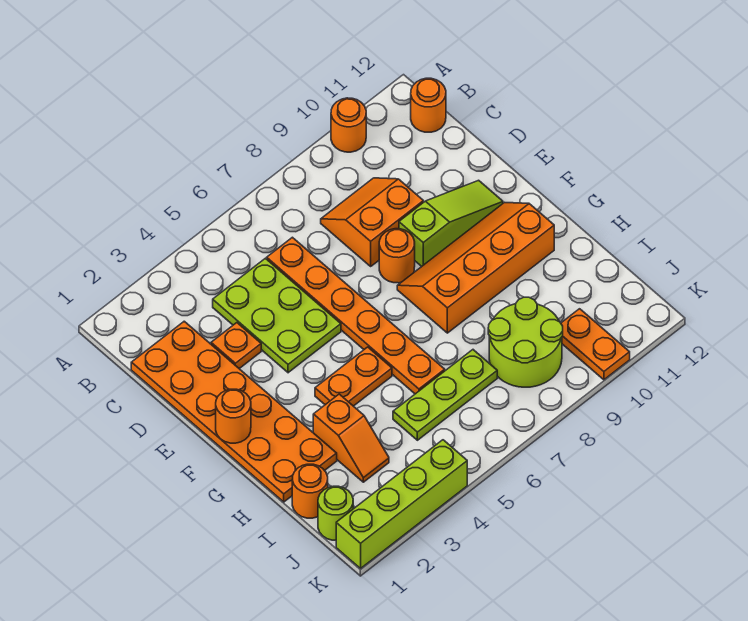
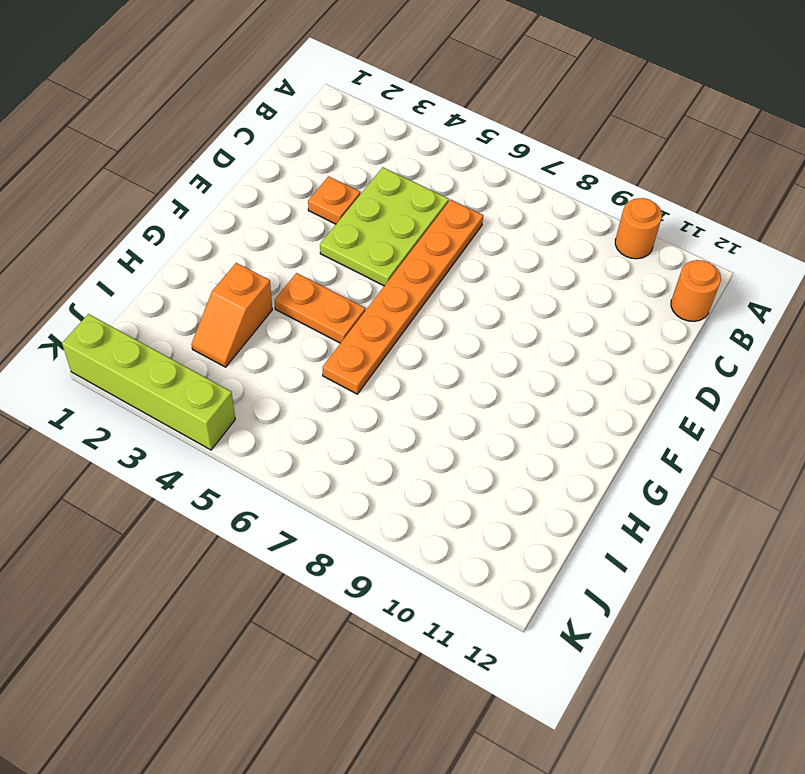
none -> orange plate C1:H2 level 1
none -> orange slope C8:D9 level 1 top D
none -> orange round brick E8 level 1

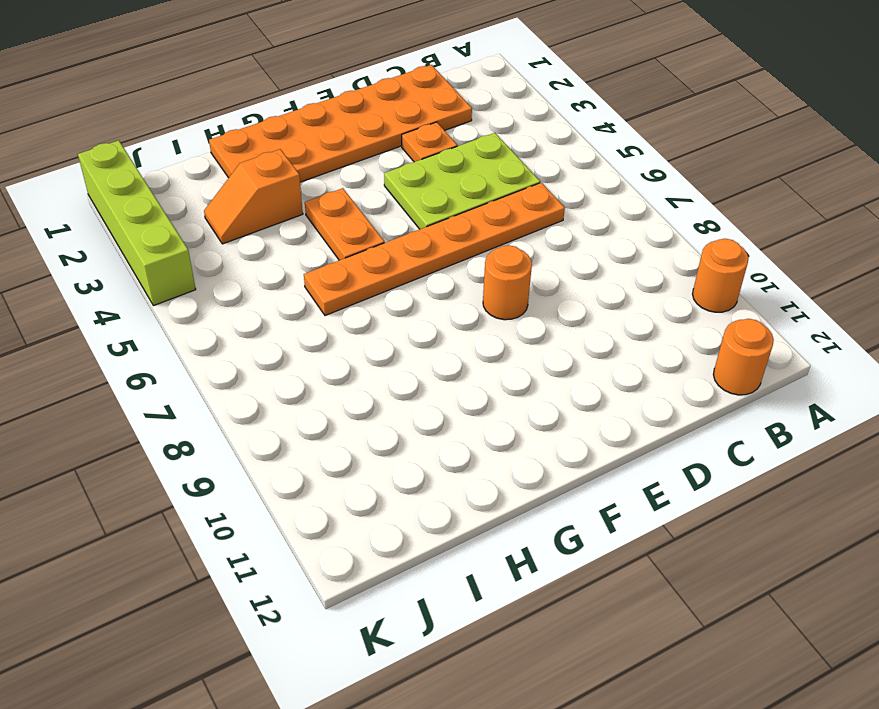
none -> orange slope C8:D9 level 1 top D
none -> lime slope E9:E11 level 1 top 9
none -> orange slope F8:G11 level 1 top G

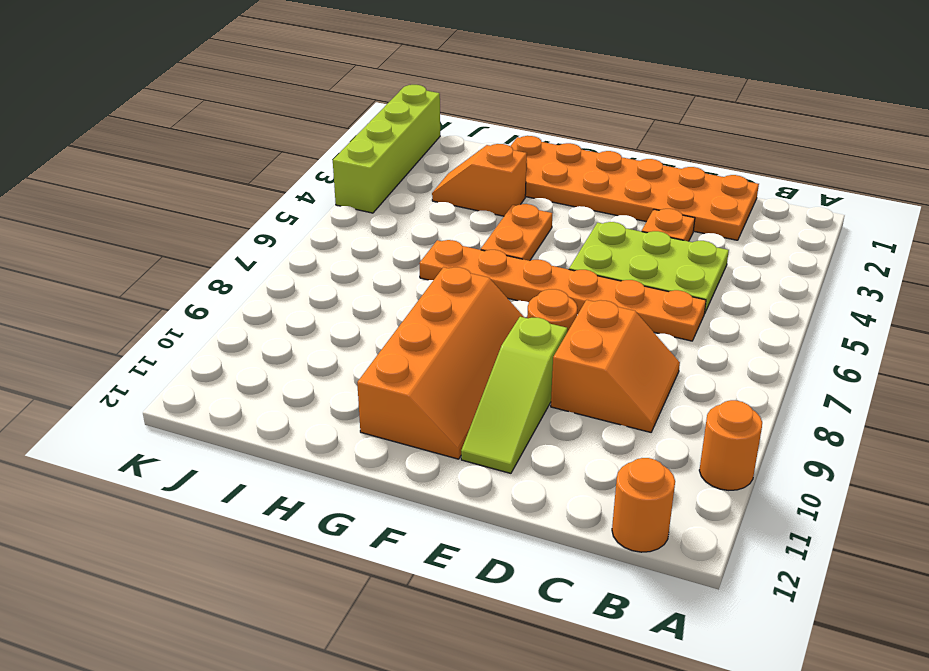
none -> orange round brick I1 level 1
none -> lime plate I5:I7 level 1
none -> lime round brick I8:J9 level 1

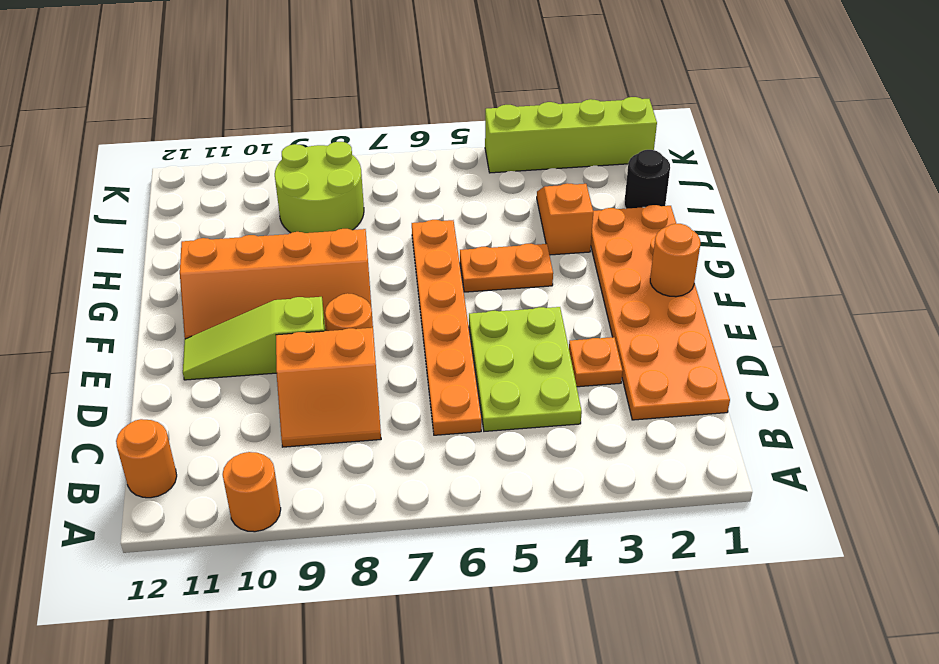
black round brick I1 level 1 -> orange round brick I1 level 1
none -> lime plate I5:I7 level 1
none -> lime round brick J1 level 1
none -> orange plate J10:K10 level 1

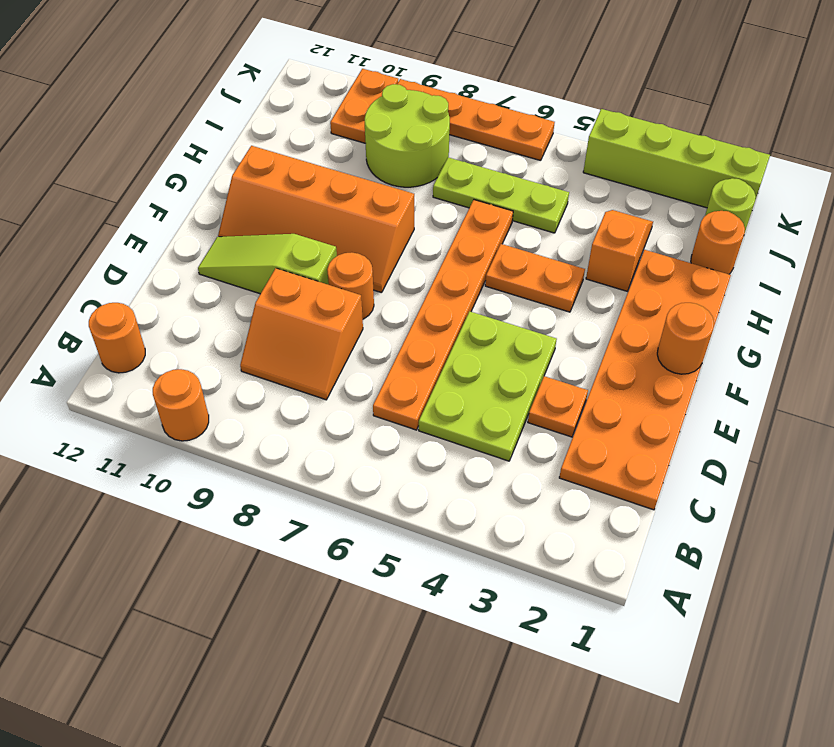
orange plate K6:K9 level 1 -> none

